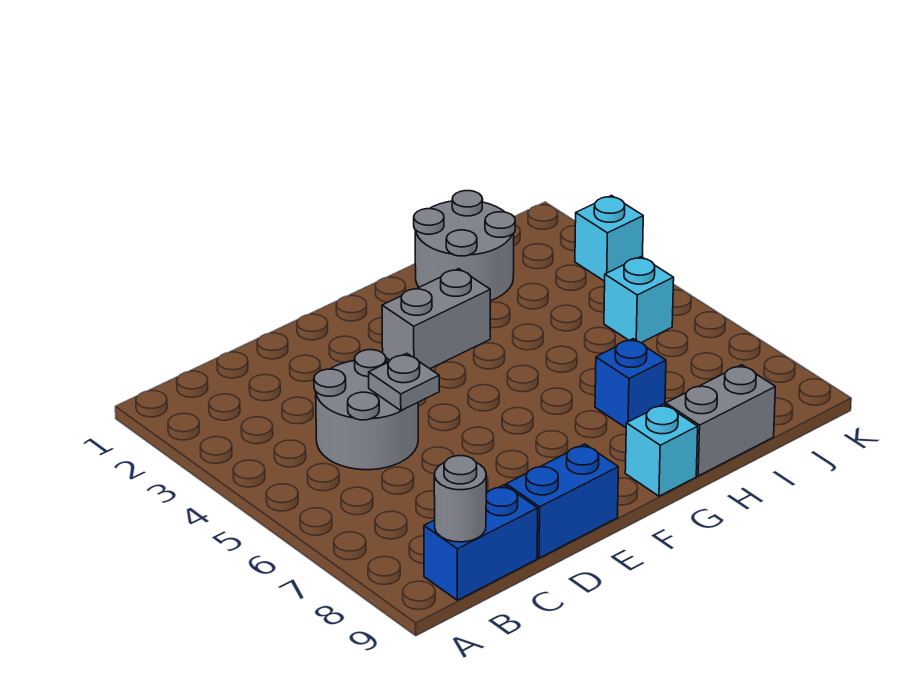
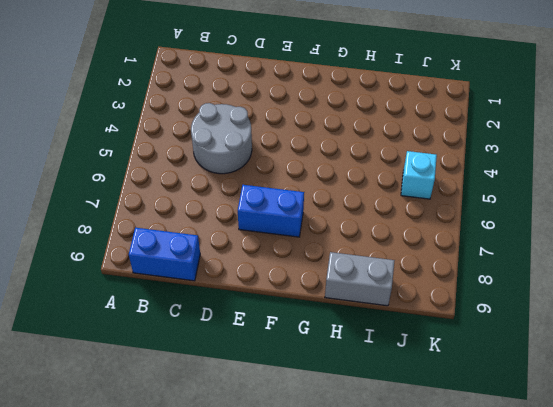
blue brick E7:F7 level 1 -> blue brick D9:E9 level 1
none -> grey brick F3:G3 level 1
none -> cyan brick G9 level 1
none -> grey round brick H1:I2 level 1

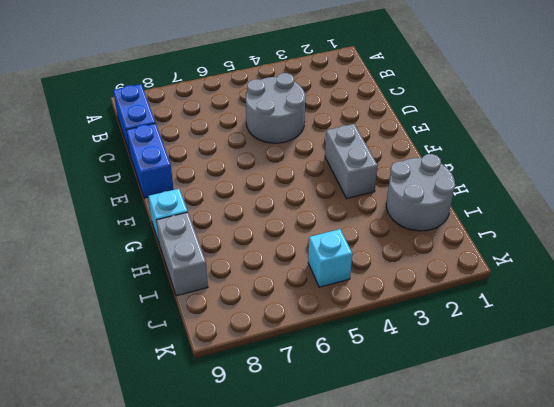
none -> blue brick H7 level 1
none -> cyan brick K3 level 1
none -> grey round brick B9 level 2

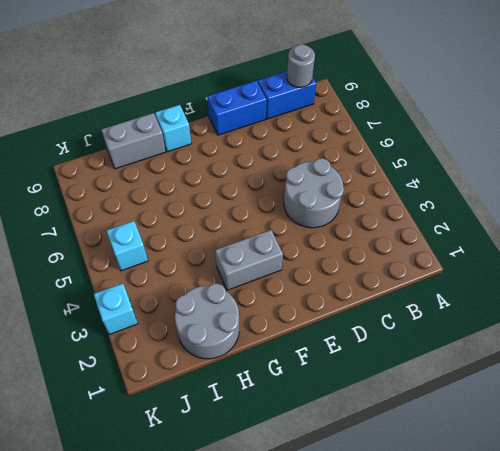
none -> blue brick H7 level 1
none -> grey plate D5 level 2

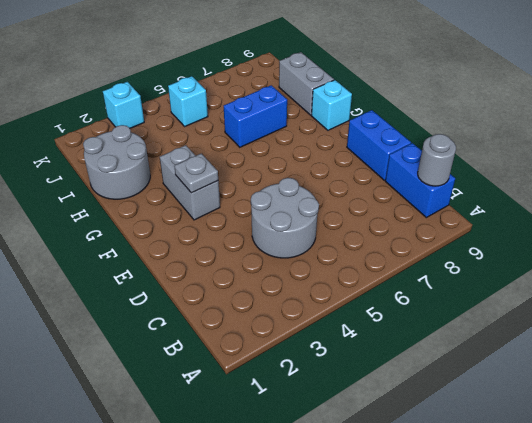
grey plate F3 level 2 -> grey plate D5 level 2
blue brick H6:H7 level 1 -> blue brick H7 level 1

